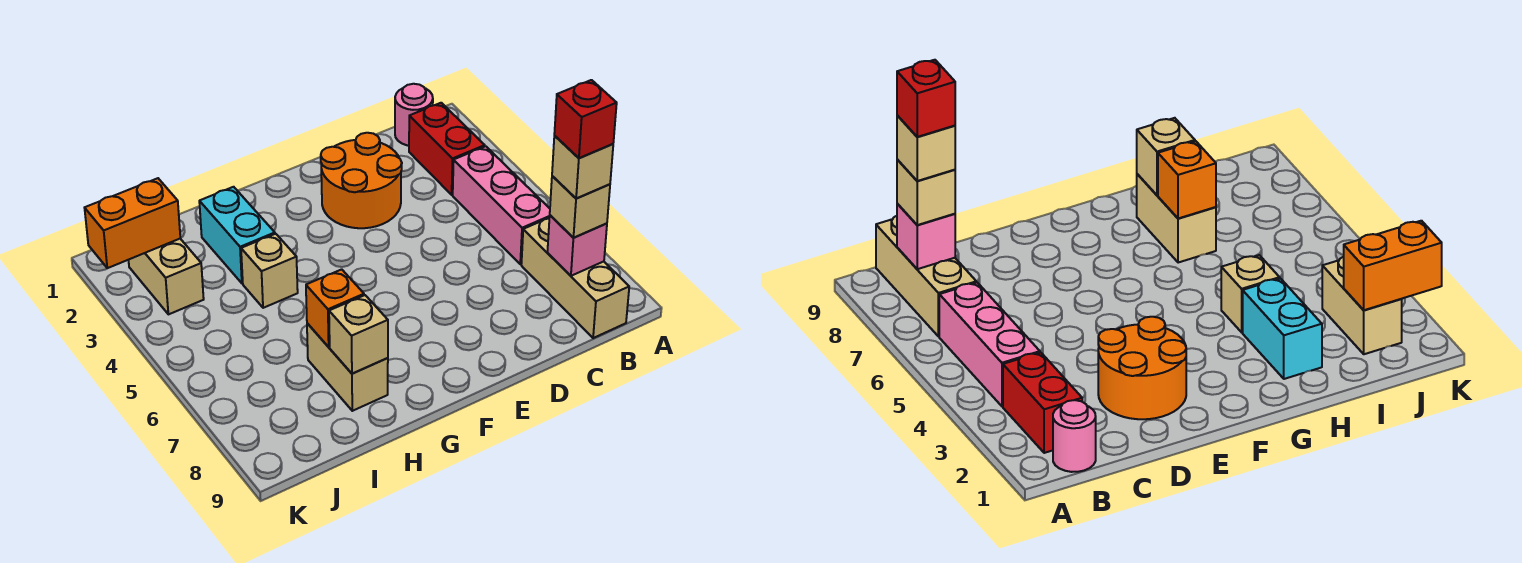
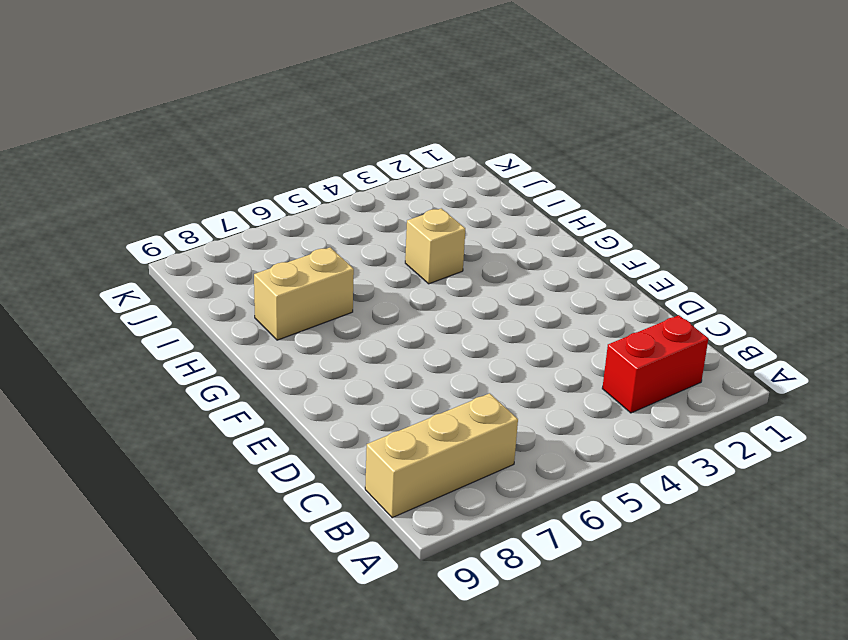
none -> pink round brick B1 level 1
none -> pink brick B4:B6 level 1
none -> orange round brick D2:E3 level 1

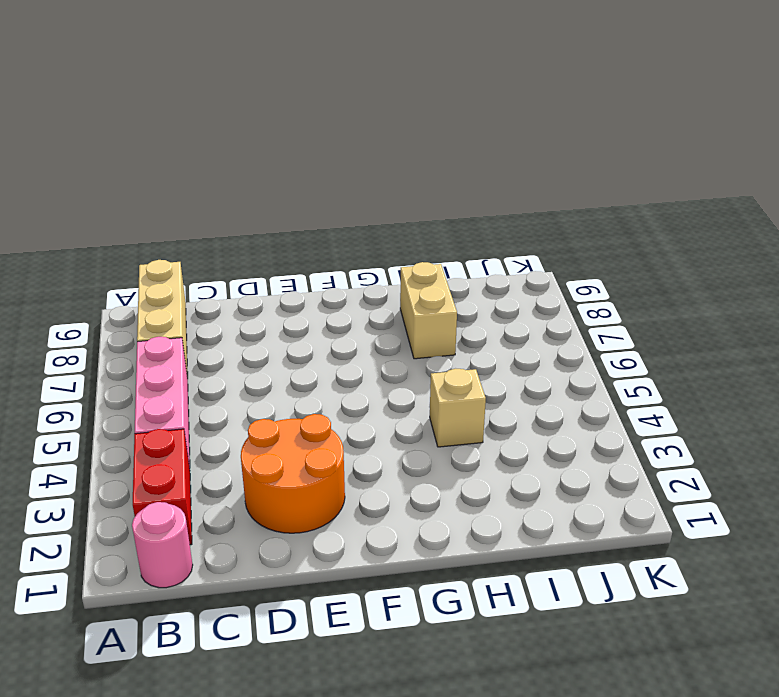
none -> cyan brick H2:H3 level 1
none -> tan brick J2:J3 level 1
none -> pink brick B8 level 2

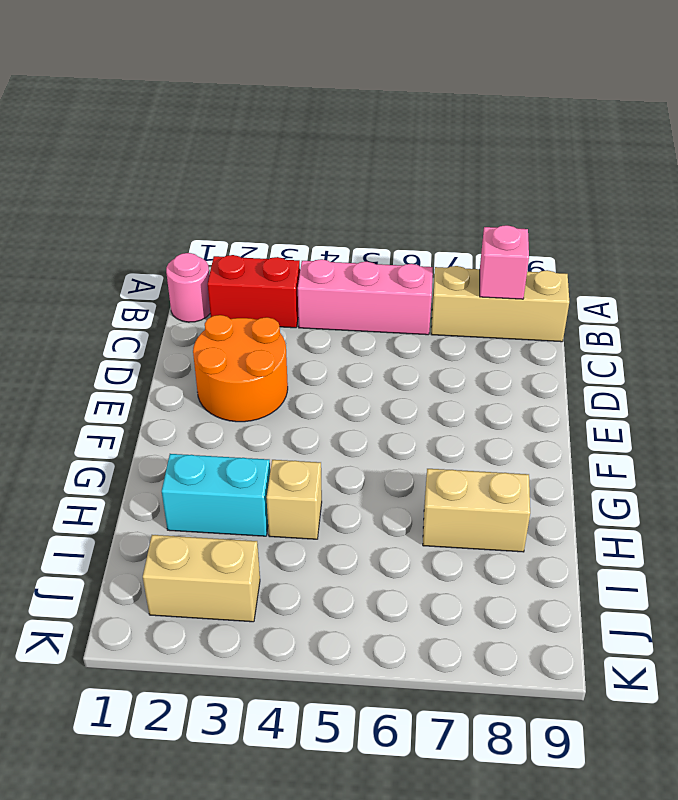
none -> orange brick H7 level 2
none -> tan brick H8 level 2
none -> orange brick J2:K2 level 2

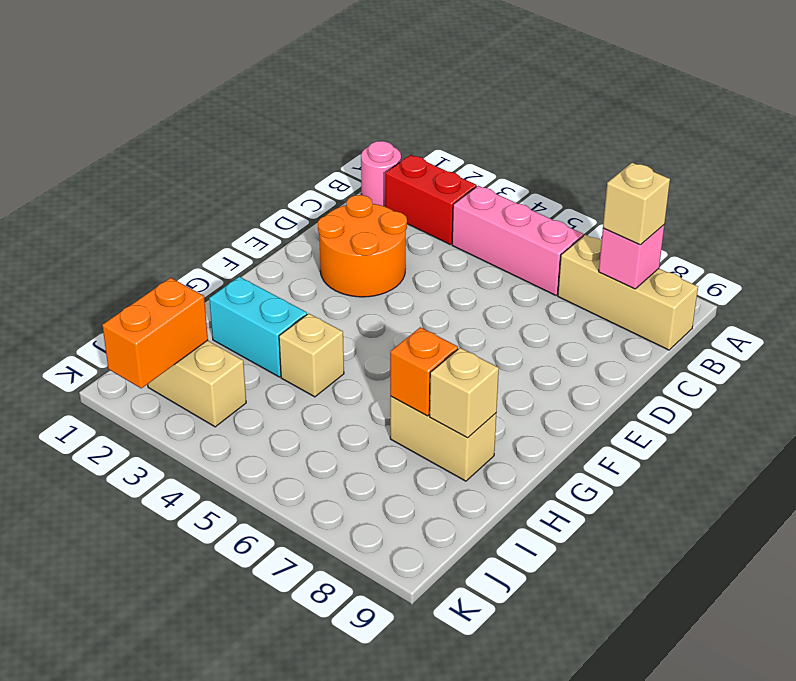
none -> tan brick B8 level 4
none -> red brick B8 level 5

